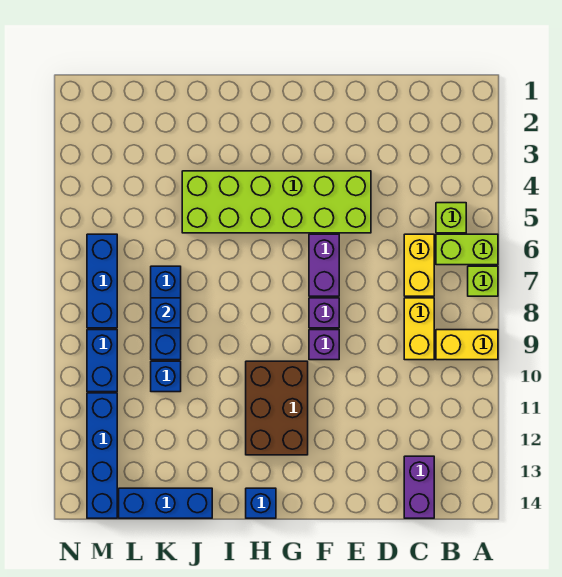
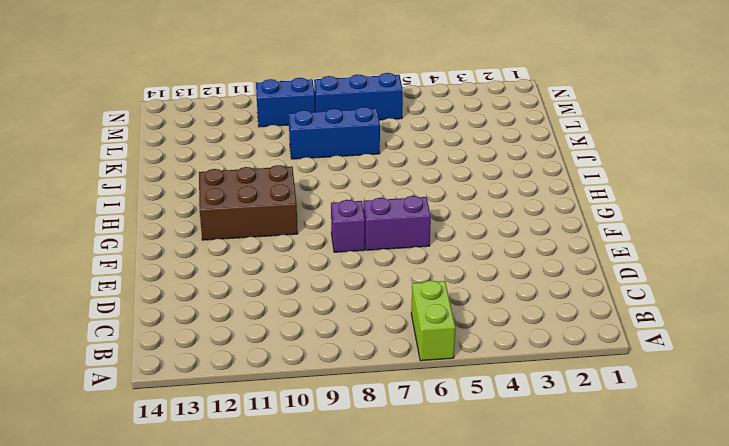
none -> lime brick A7 level 1
none -> yellow brick A9:B9 level 1
none -> lime brick B5 level 1

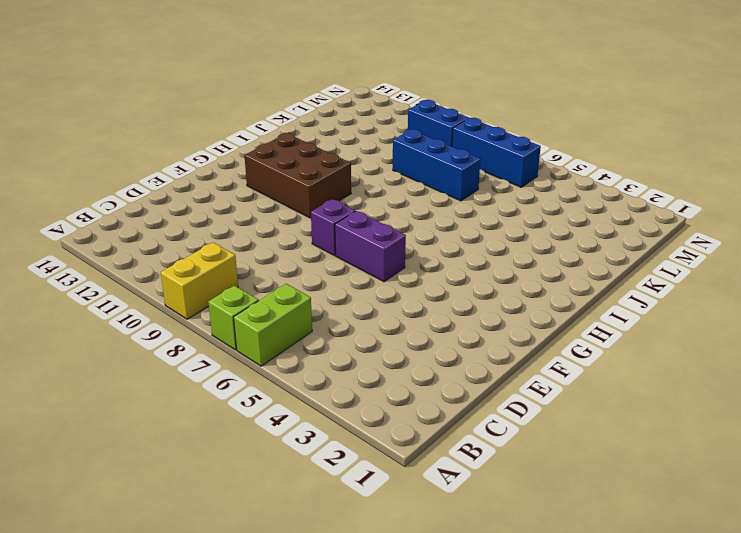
none -> lime brick B5 level 1
none -> yellow brick C6:C7 level 1
none -> yellow brick C8:C9 level 1

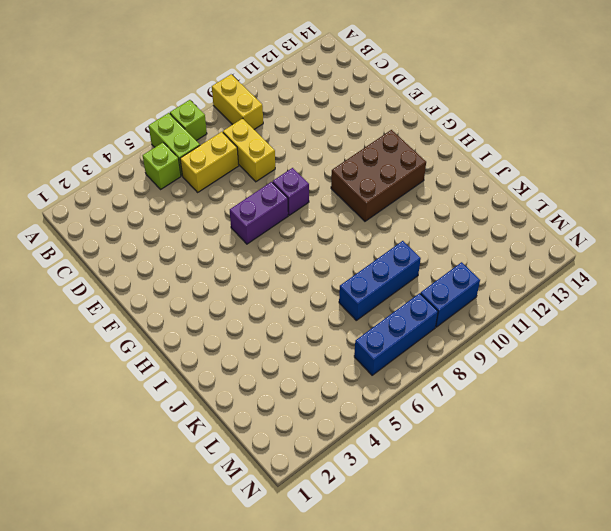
yellow brick C8:D8 level 1 -> yellow brick C8:C9 level 1
none -> purple brick C13:C14 level 1
none -> lime brick E4:J5 level 1
none -> purple brick F9 level 1

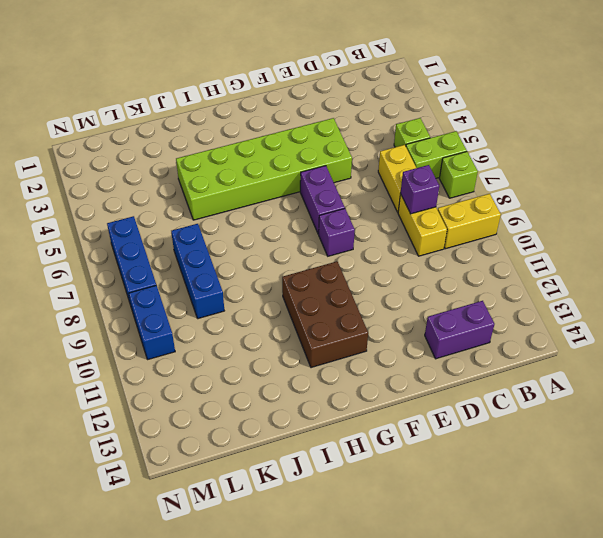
purple brick C8 level 2 -> purple brick F9 level 1
purple brick C13:D13 level 1 -> purple brick C13:C14 level 1
none -> blue brick H14 level 1
none -> blue brick J14:L14 level 1
none -> blue brick K10 level 1

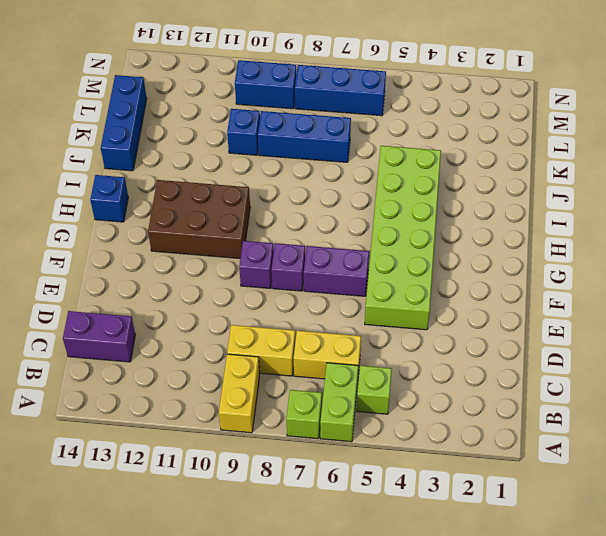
none -> blue brick M11:M14 level 1
none -> blue brick K8 level 2

